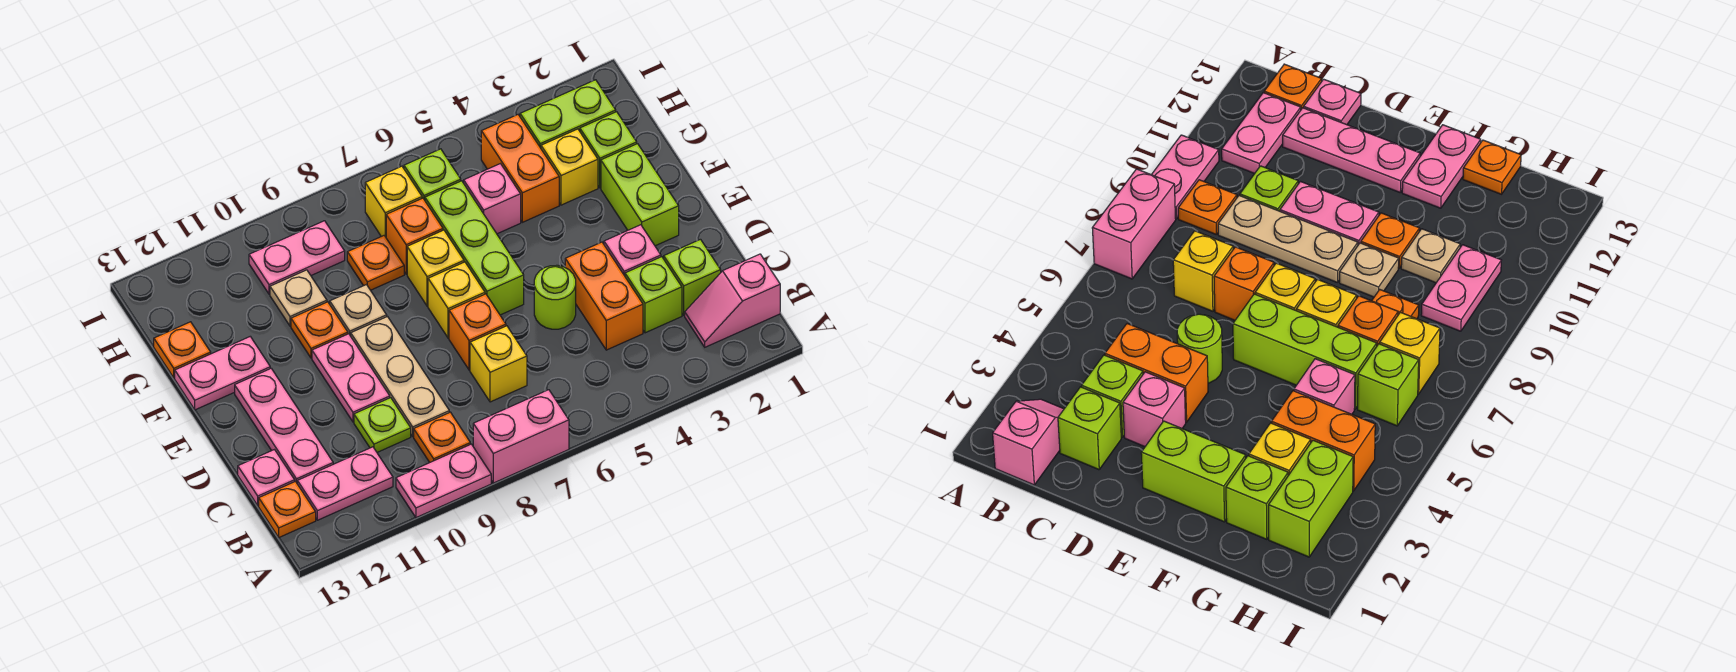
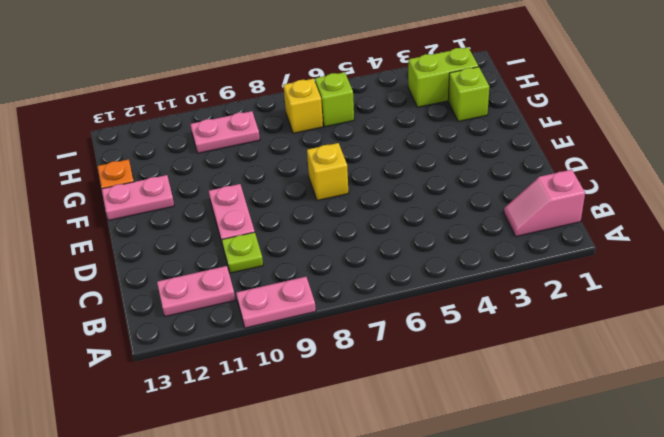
none -> pink brick A7:A8 level 1
none -> orange plate B9 level 1
none -> orange plate B13 level 1
none -> lime brick C2 level 1

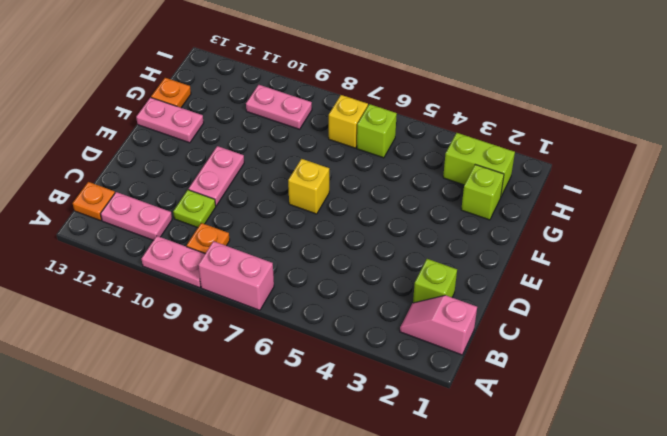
none -> lime brick C3 level 1
none -> orange brick C4:D4 level 1
none -> yellow brick C7 level 1
none -> tan plate C9:E9 level 1

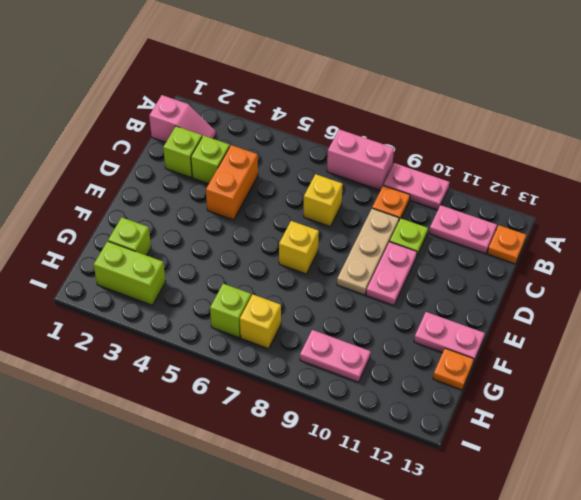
none -> pink plate C12:E12 level 1
none -> pink plate C13 level 1
none -> pink brick D3 level 1
none -> lime round brick D5 level 1

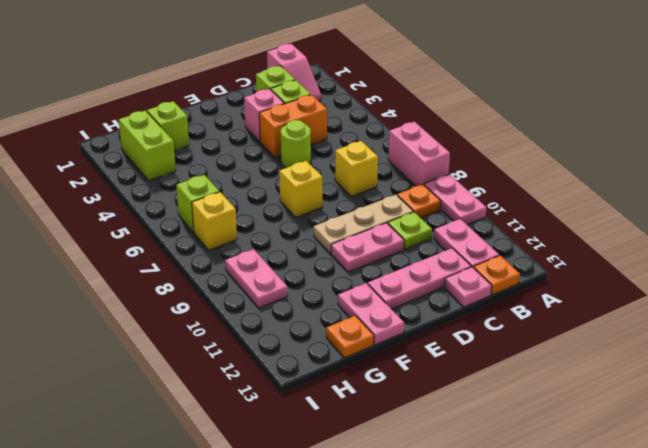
none -> orange brick D7 level 1
none -> lime brick E2:F2 level 1
none -> lime brick E6:G6 level 1
none -> yellow brick F7 level 1

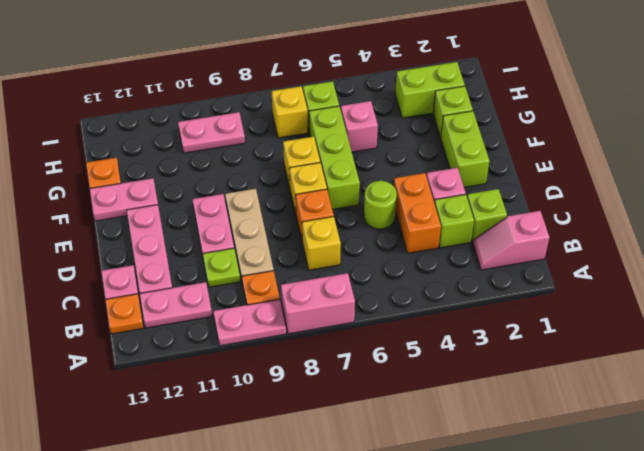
none -> tan plate F9 level 1
none -> orange plate F10 level 1
none -> yellow brick G3 level 1
none -> orange brick G4:H4 level 1

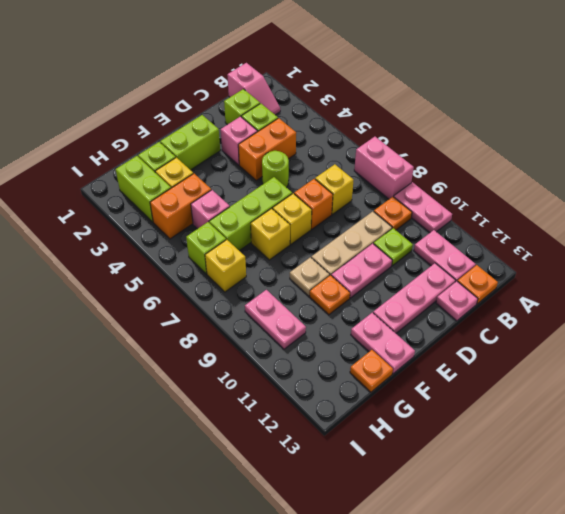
none -> orange brick G7 level 1
none -> orange plate G8 level 1
none -> tan plate G10 level 1

